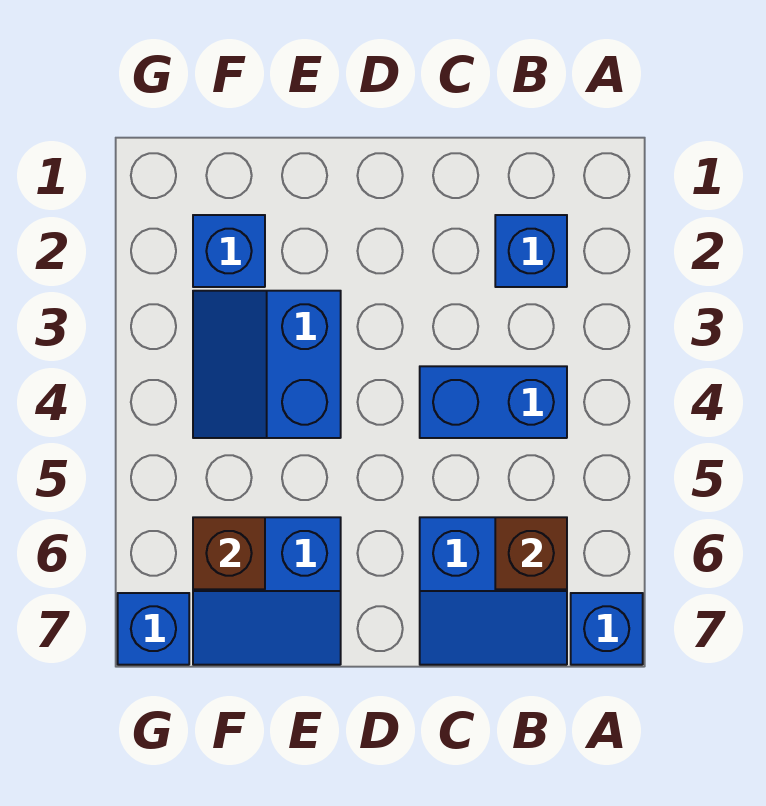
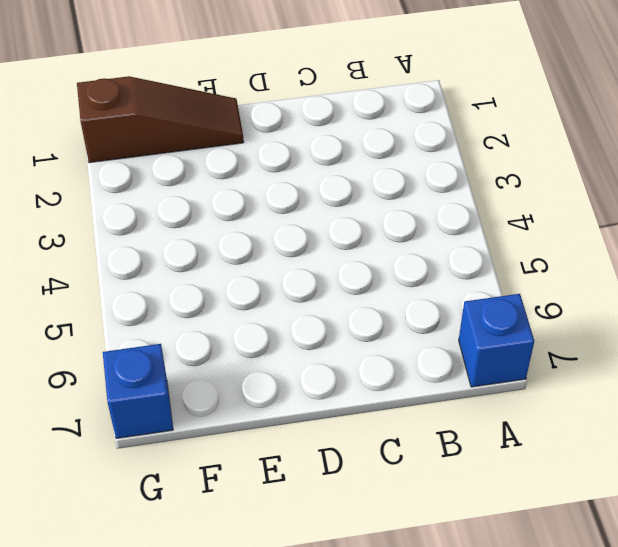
brown slope E1:G1 level 1 top G -> none
none -> blue brick B2 level 1
none -> blue brick B4:C4 level 1

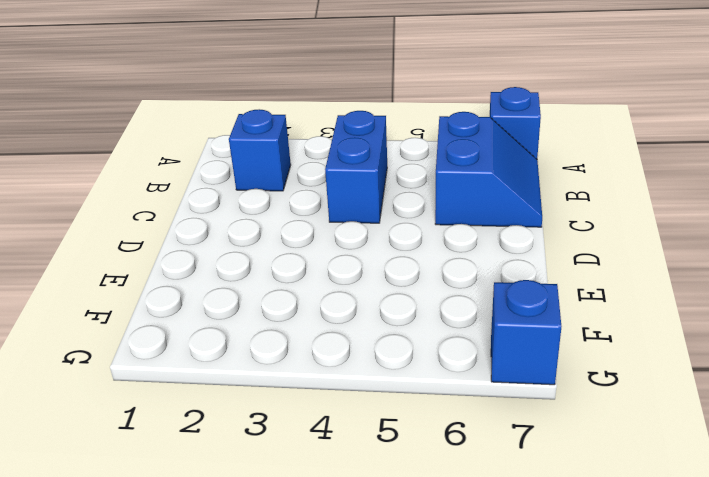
none -> blue slope E3:F4 level 1 top E
none -> blue slope E6:F7 level 1 top 6

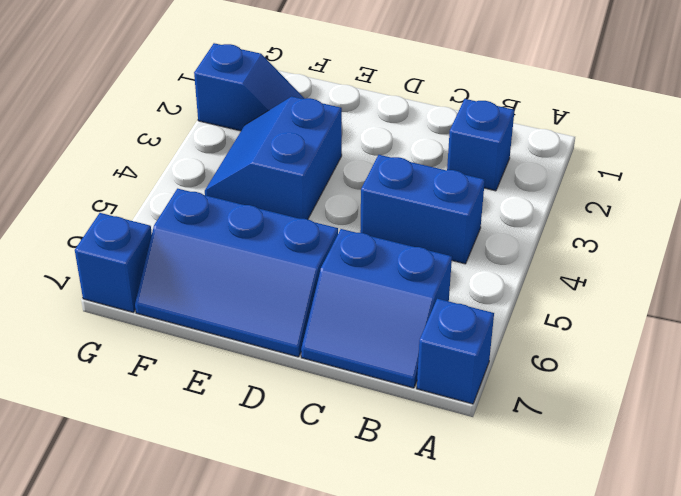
blue slope D6:F7 level 1 top 6 -> blue slope E6:F7 level 1 top 6
blue slope F2:G2 level 1 top G -> blue brick F2 level 1
none -> brown brick B6 level 2
none -> brown brick F6 level 2

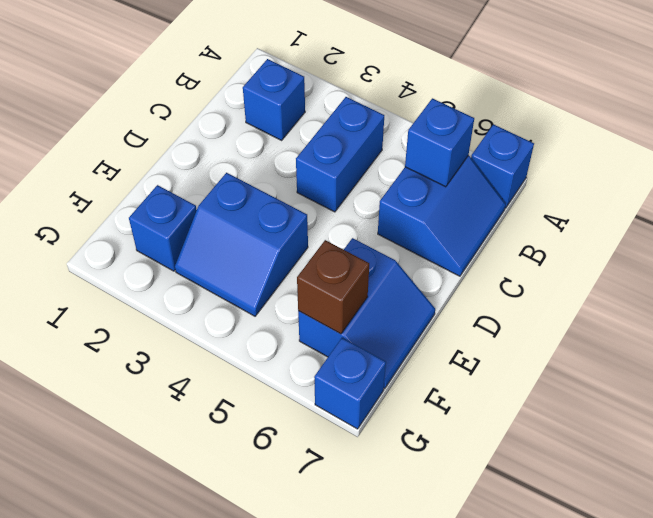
blue brick B6 level 2 -> brown brick B6 level 2

